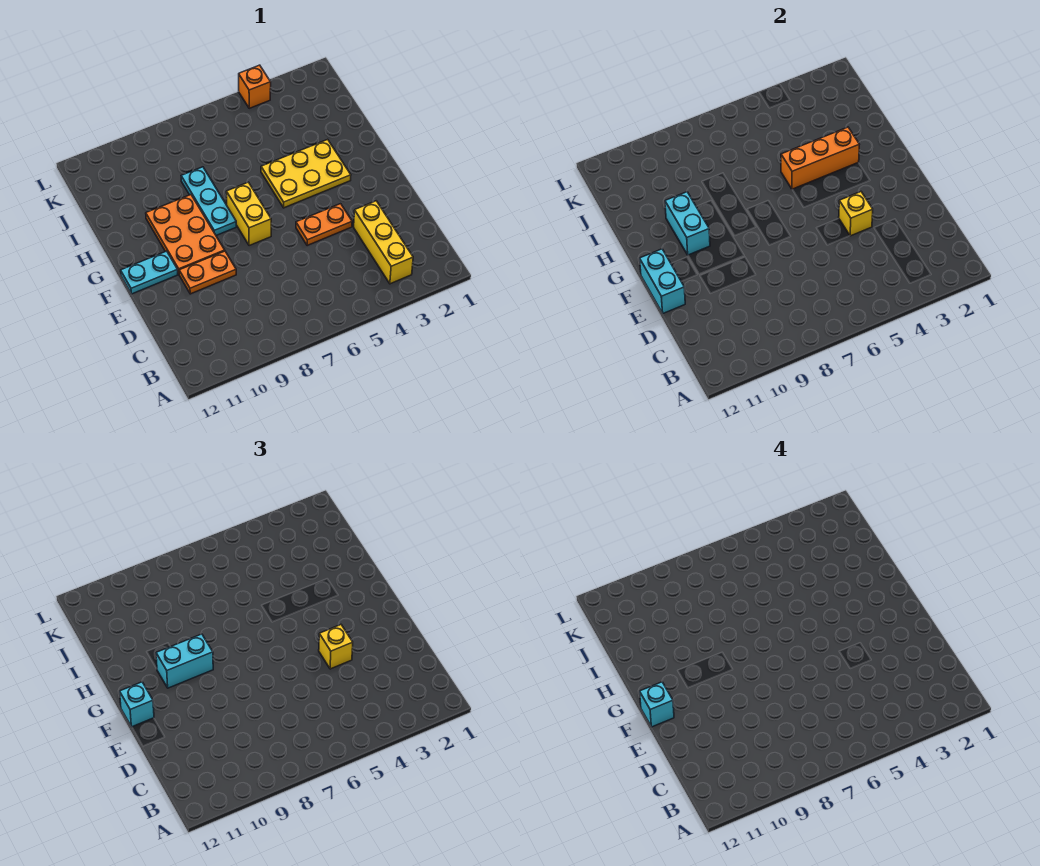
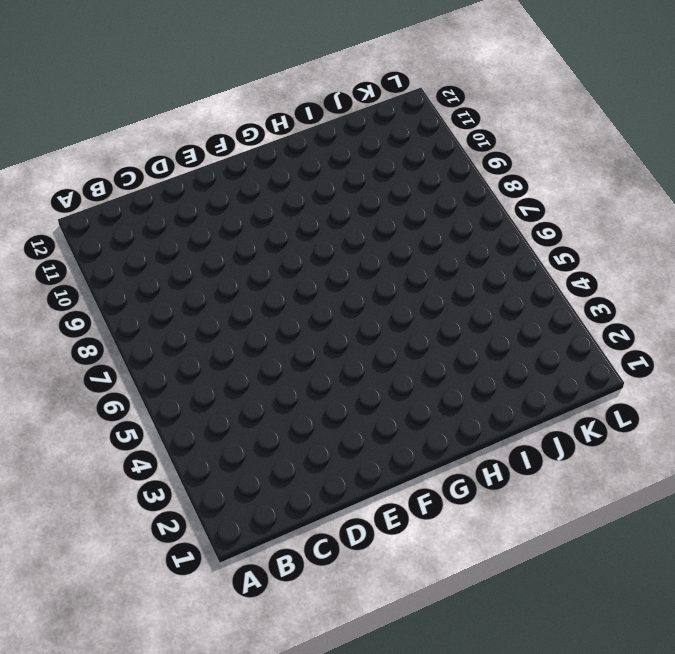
none -> yellow brick B3:D3 level 1
none -> orange plate E4:E5 level 1
none -> orange plate E9:E10 level 1

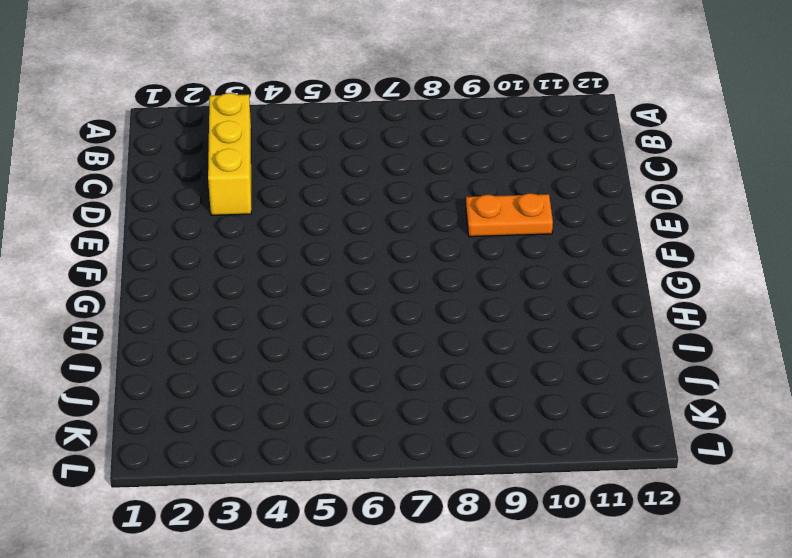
none -> orange plate E4:E5 level 1
none -> yellow brick F7:G7 level 1
none -> orange plate F9:H10 level 1

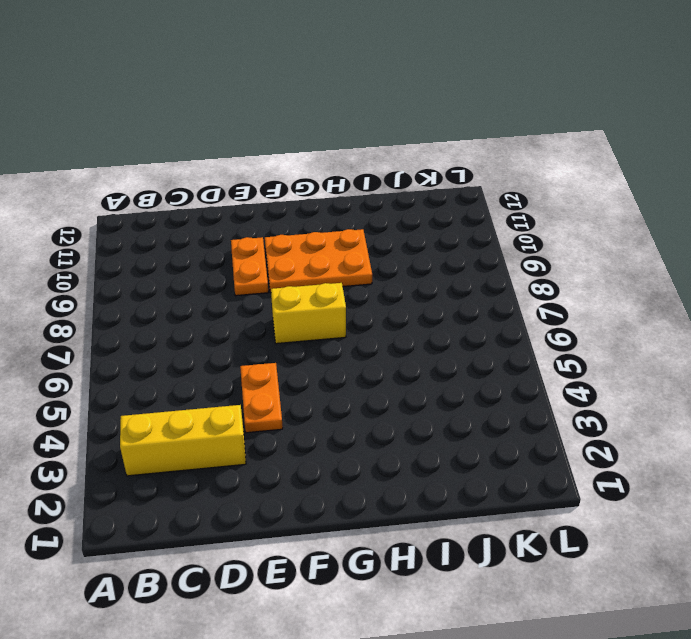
none -> cyan plate F11:F12 level 1
none -> yellow plate G3:H5 level 1
none -> cyan plate G8:I8 level 1

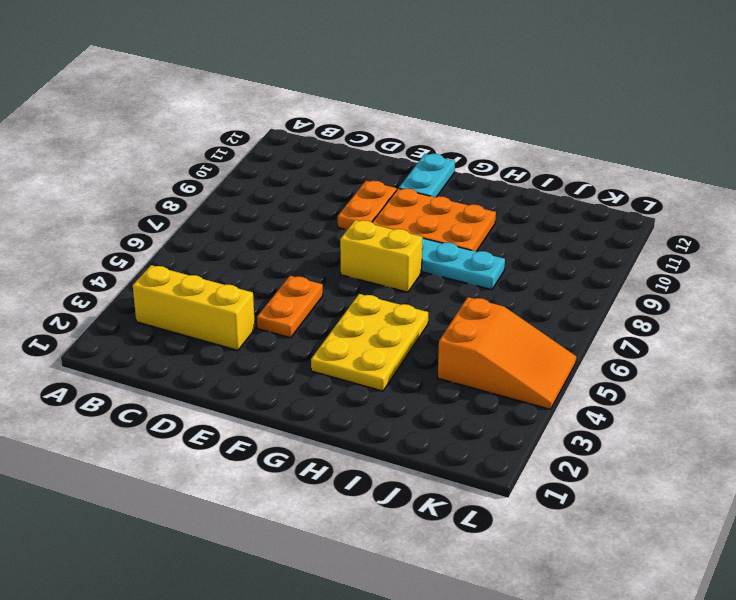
orange slope J4:L5 level 1 top J -> orange brick L4 level 1
none -> yellow brick E4 level 2
none -> cyan brick E12:F12 level 2
none -> cyan brick G10:H10 level 2

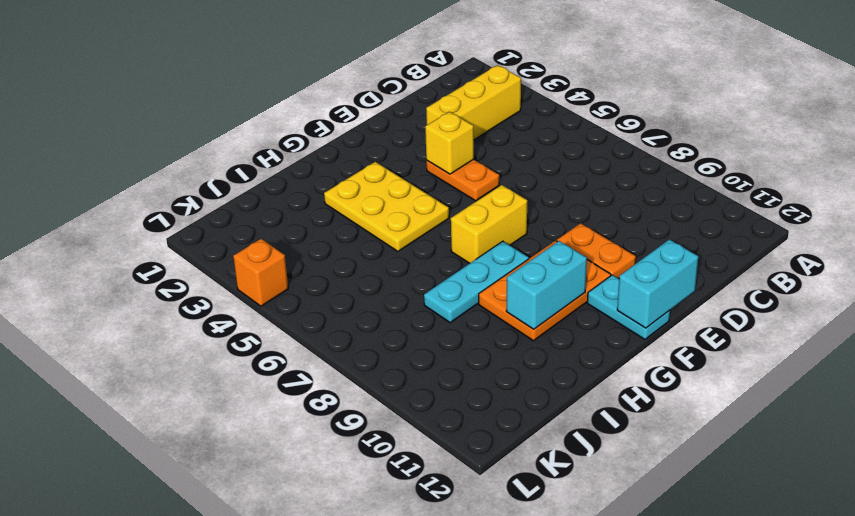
none -> orange brick H3:H5 level 2
none -> yellow brick E4 level 3
none -> cyan brick F12 level 3

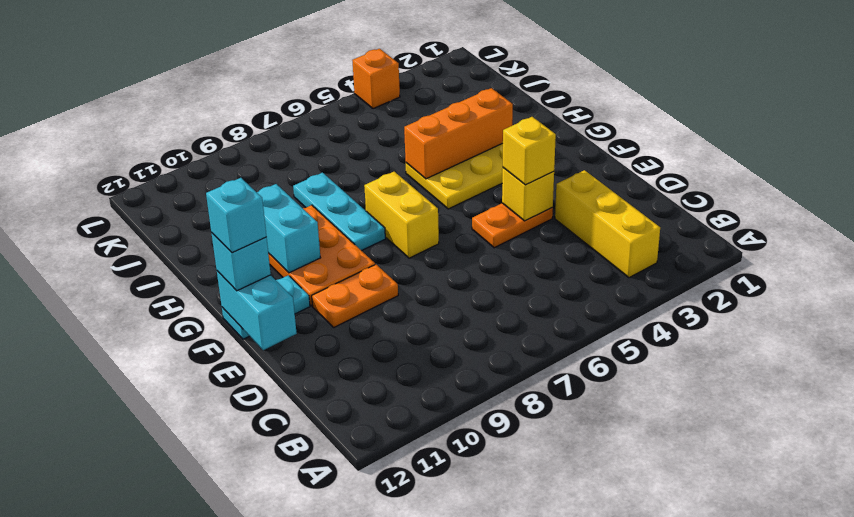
none -> cyan brick G9:G10 level 3

